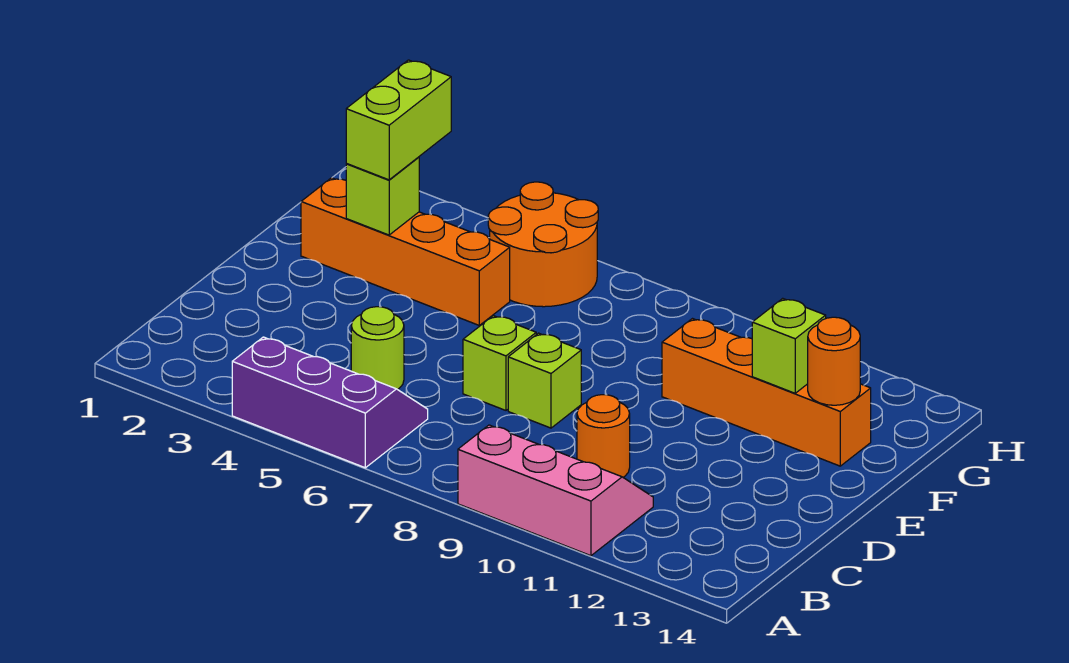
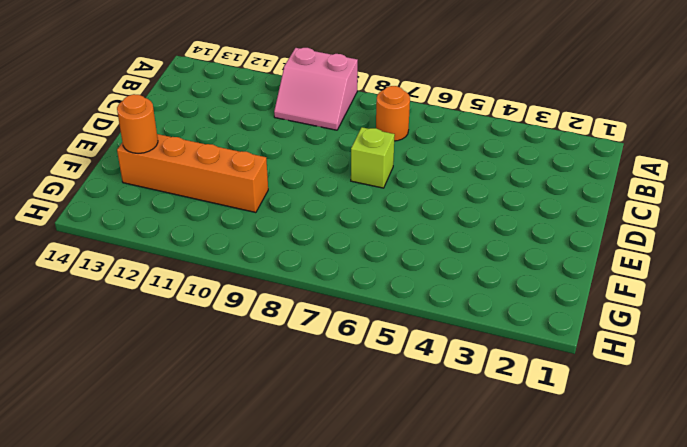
pink slope A9:B10 level 1 top A -> pink slope A9:B11 level 1 top A
orange round brick B7 level 1 -> orange round brick C10 level 1
none -> purple slope A4:B6 level 1 top A
none -> lime round brick C5 level 1
none -> lime brick D8 level 1

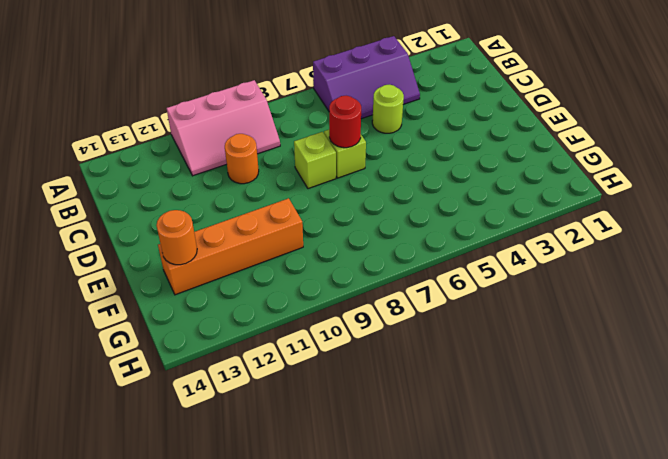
red round brick D7 level 2 -> none
none -> orange brick F2:F5 level 1
none -> orange round brick G5:H6 level 1
none -> lime brick F3 level 2

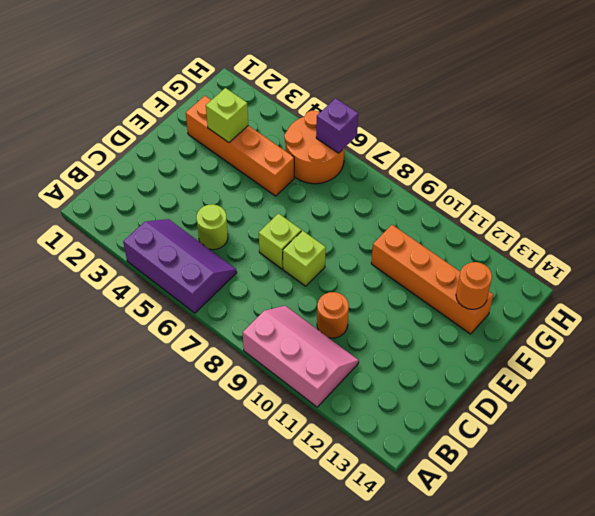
purple brick H6 level 2 -> none
none -> lime brick F12 level 2
none -> lime brick F3:G3 level 3

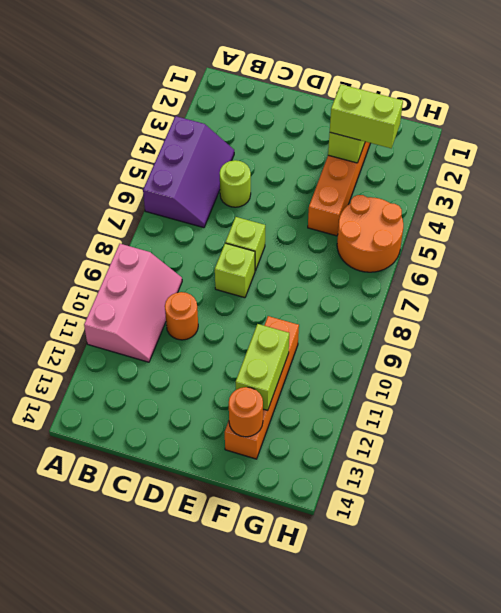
lime brick F11:F12 level 2 -> lime brick F12 level 2

